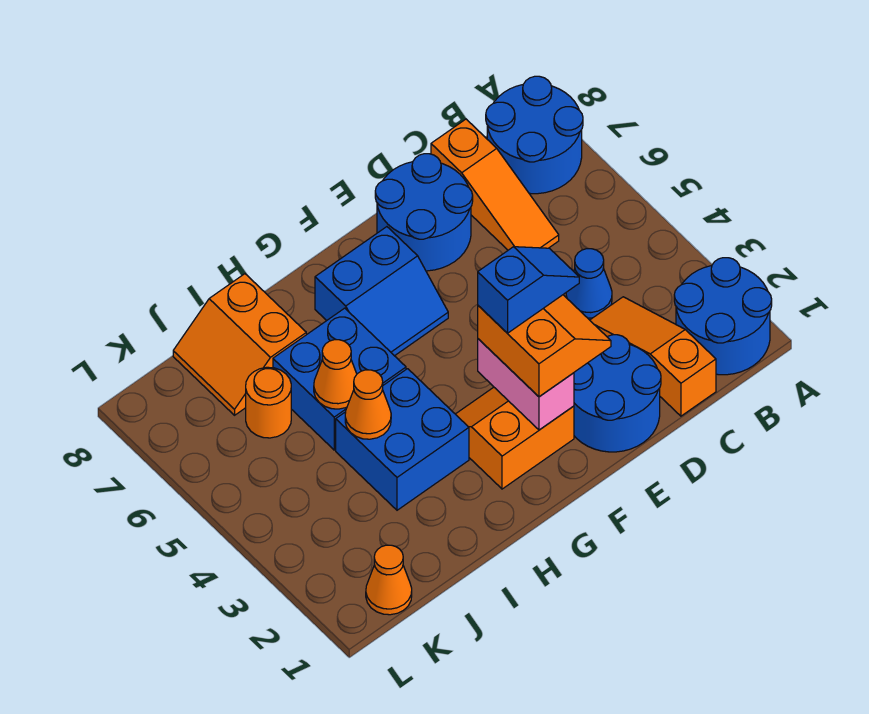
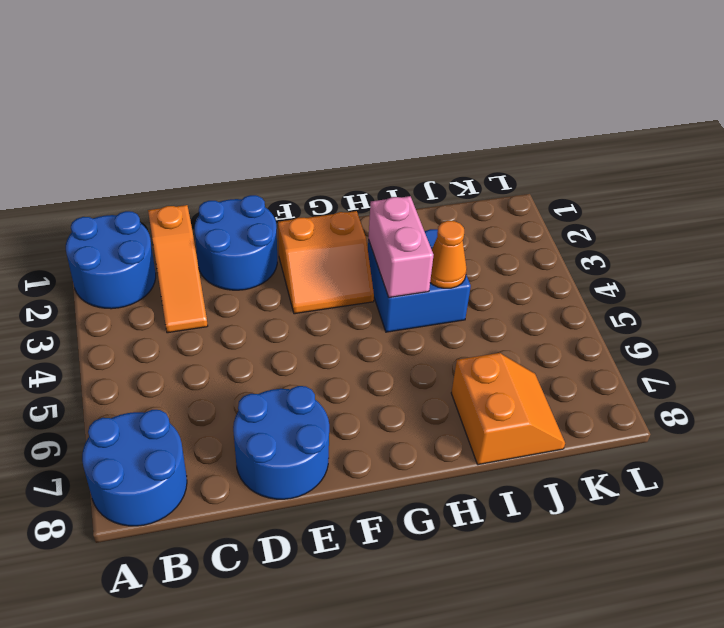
pink brick H3:H4 level 2 -> pink brick F2:F3 level 2
none -> blue cone C4 level 1
none -> orange slope C6:C8 level 1 top 8
none -> blue slope F6:G7 level 1 top 7

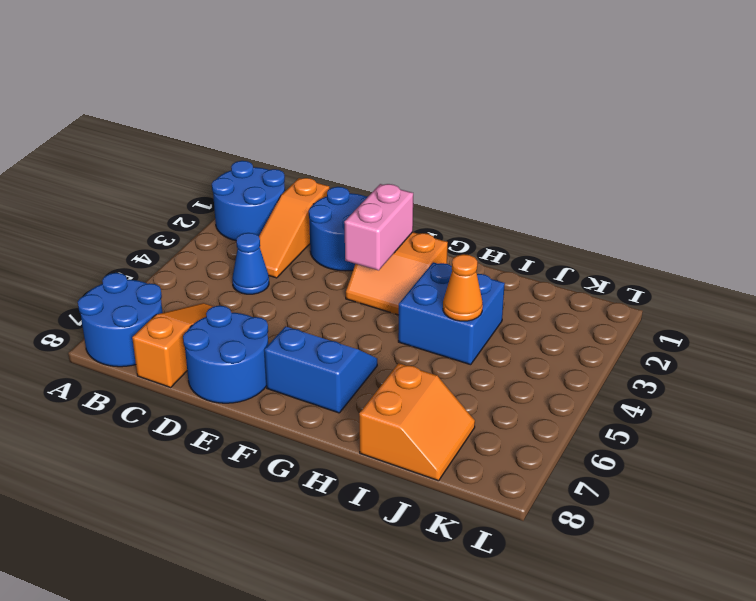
none -> blue brick H5:I6 level 1
none -> orange round brick J6 level 1
none -> orange cone K1 level 1

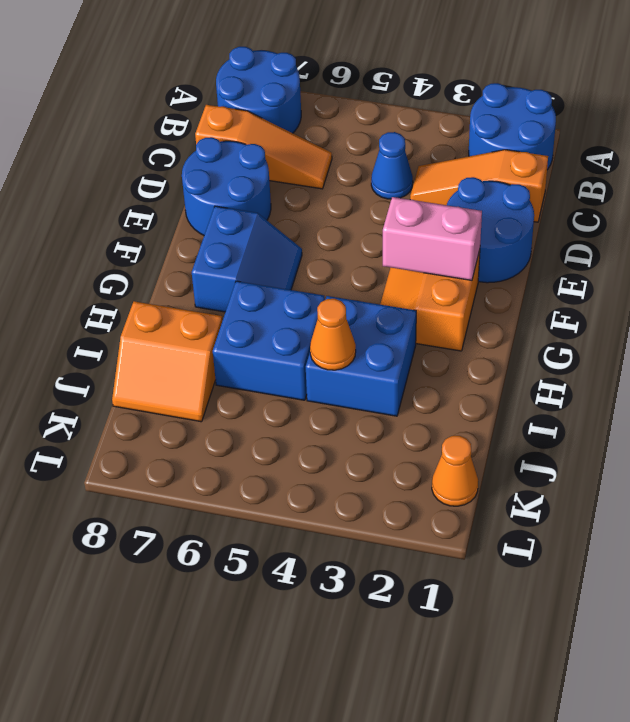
none -> orange round brick J6 level 1
none -> orange cone I5 level 2
none -> orange slope E2:F3 level 3 top F

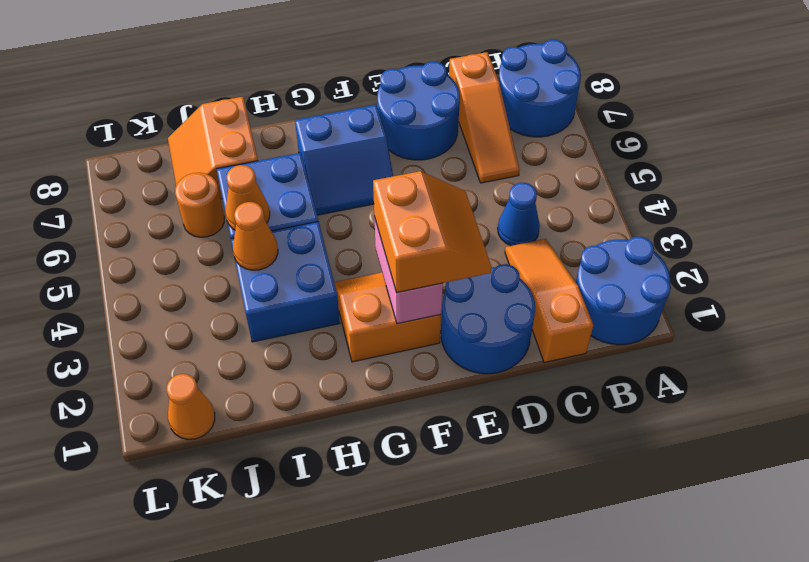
none -> blue slope E3:F3 level 4 top F

